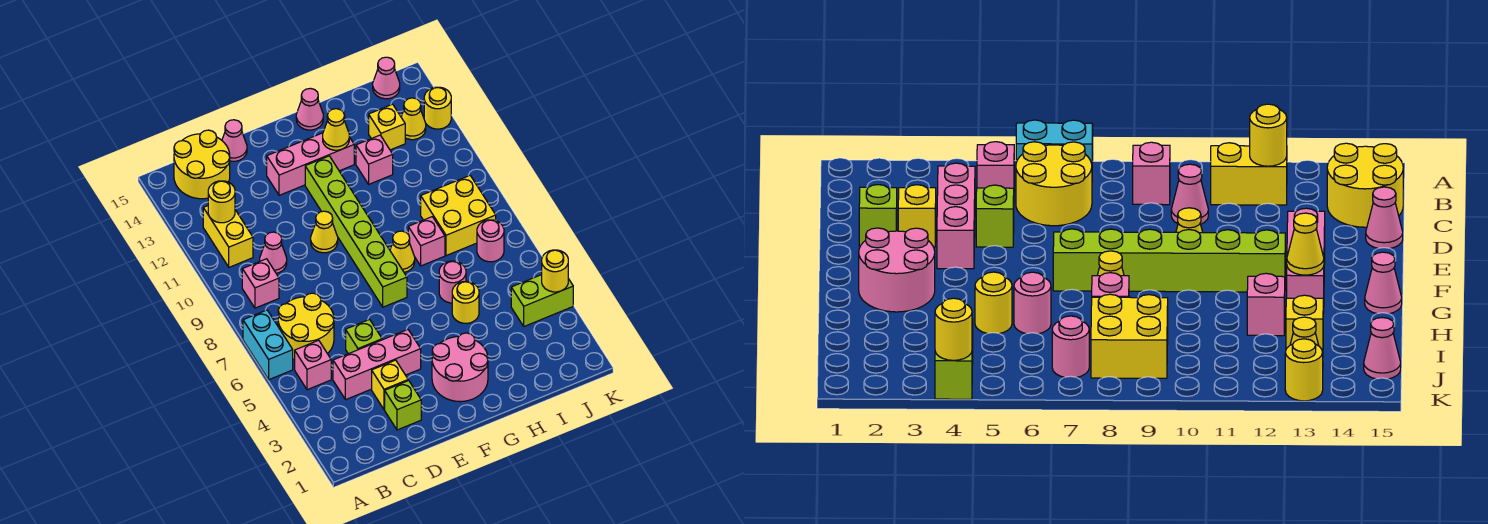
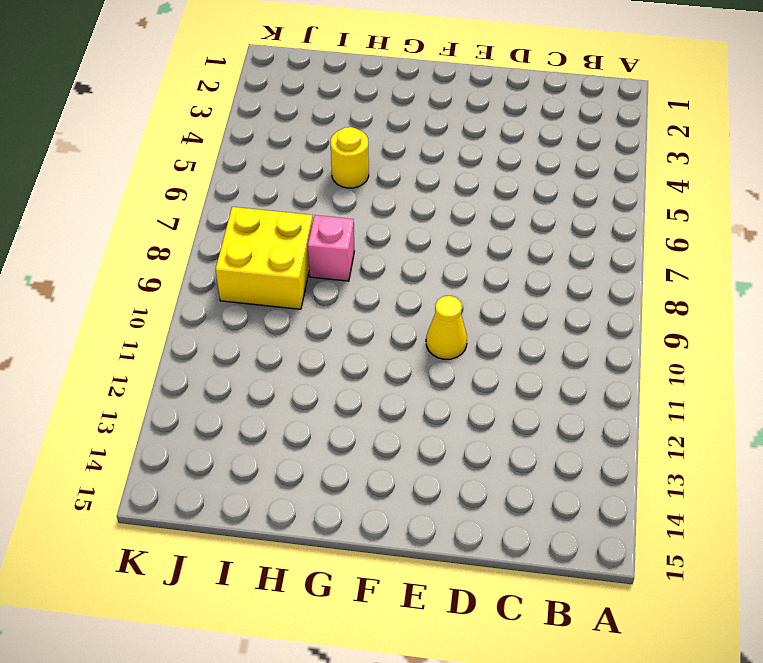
none -> cyan brick A6:A7 level 1
none -> pink brick B5 level 1
none -> yellow round brick B6:C7 level 1
none -> pink brick B9 level 1

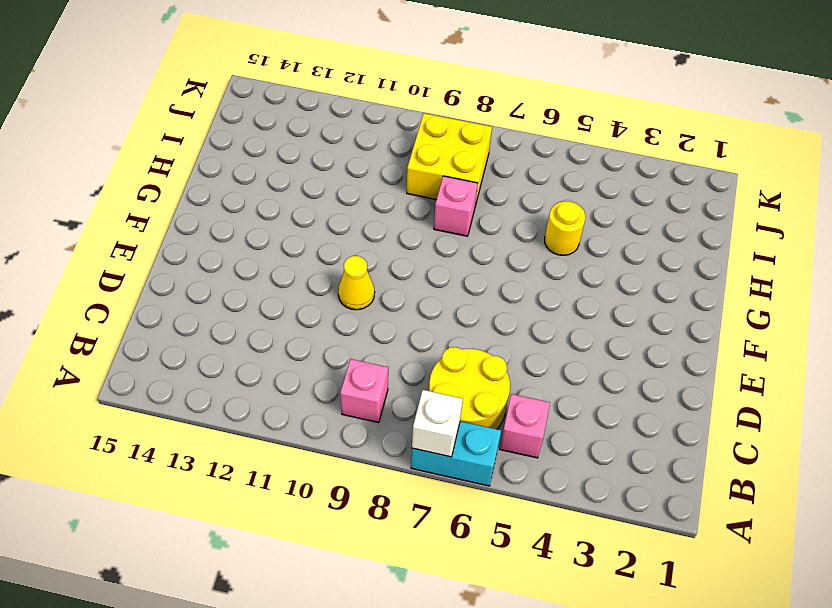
white brick A7 level 2 -> none
none -> yellow brick B11:B12 level 1
none -> yellow round brick B14:C15 level 1
none -> pink brick C4:E4 level 1
none -> pink cone C10 level 1

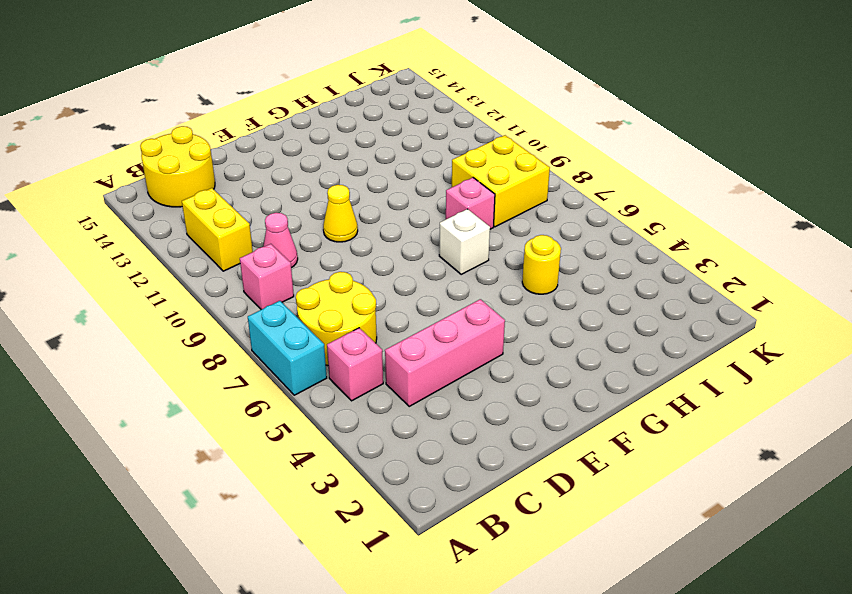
white brick G7 level 1 -> none
none -> lime brick D2 level 1
none -> yellow brick D3 level 1
none -> lime brick D5 level 1
none -> pink cone D15 level 1

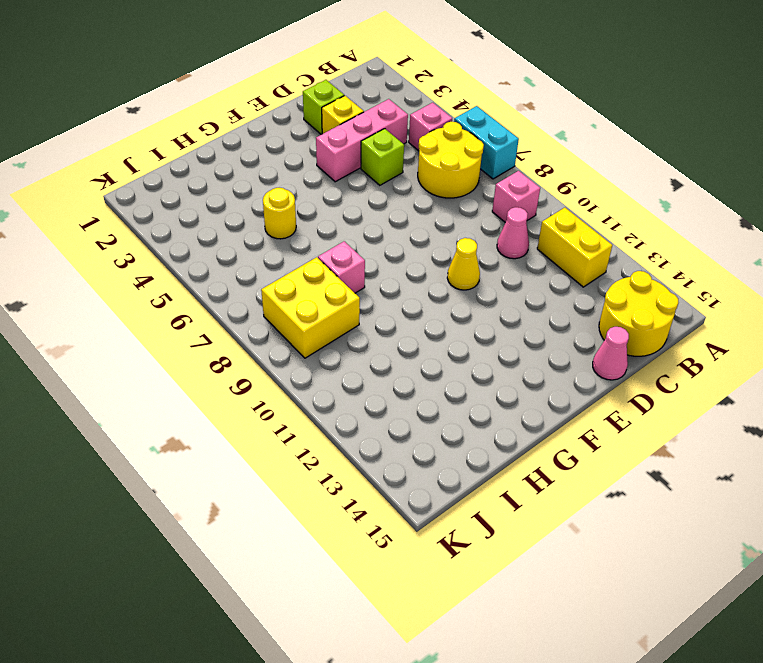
none -> pink brick E13:G13 level 1
none -> pink round brick F2:G3 level 1
none -> lime brick F7:F12 level 1
none -> yellow cone G8 level 1

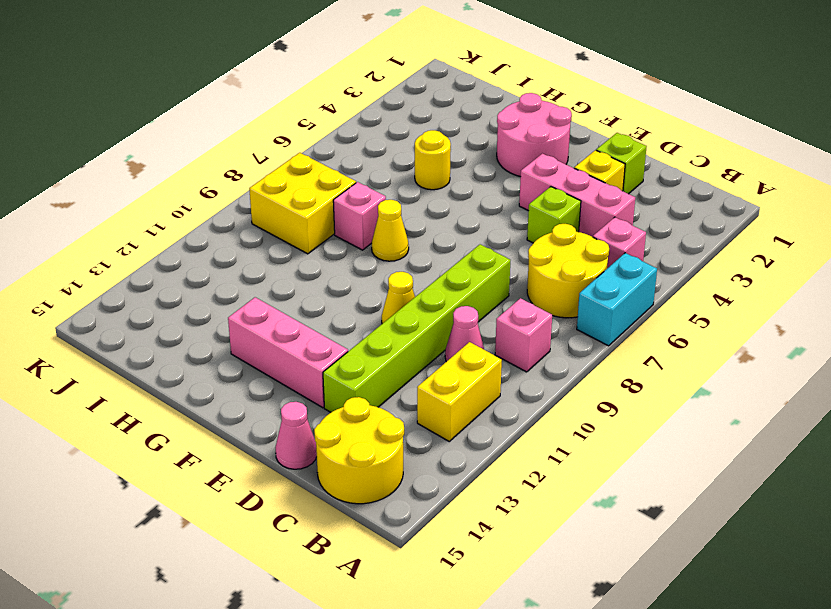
lime brick D8:D13 level 1 -> lime brick F7:F12 level 1
none -> pink cone G15 level 1
none -> pink round brick H6 level 1
none -> pink brick H12 level 1
none -> yellow brick I13 level 1

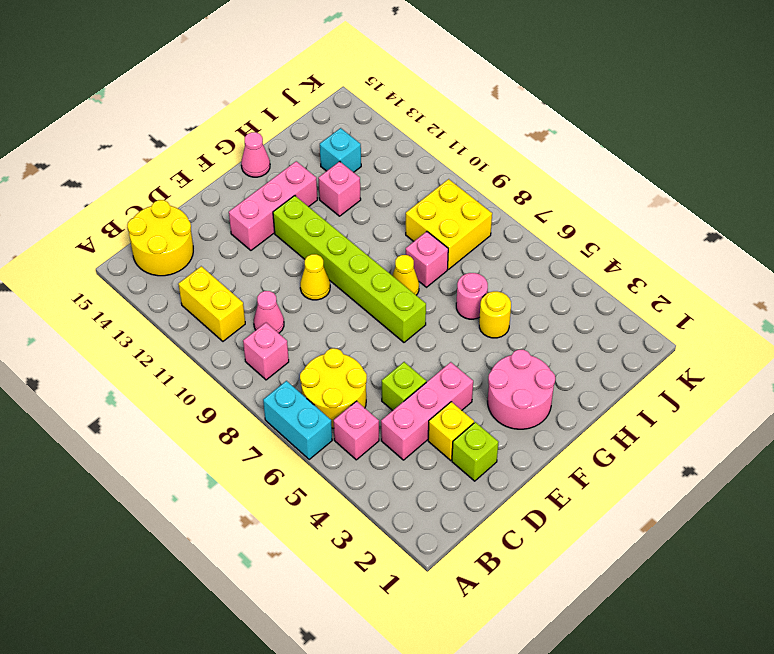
cyan brick I13 level 1 -> yellow brick I13 level 1
none -> pink cone D15 level 1
none -> lime brick J4:K4 level 1
none -> pink round brick J7 level 1
none -> yellow cone J13 level 1

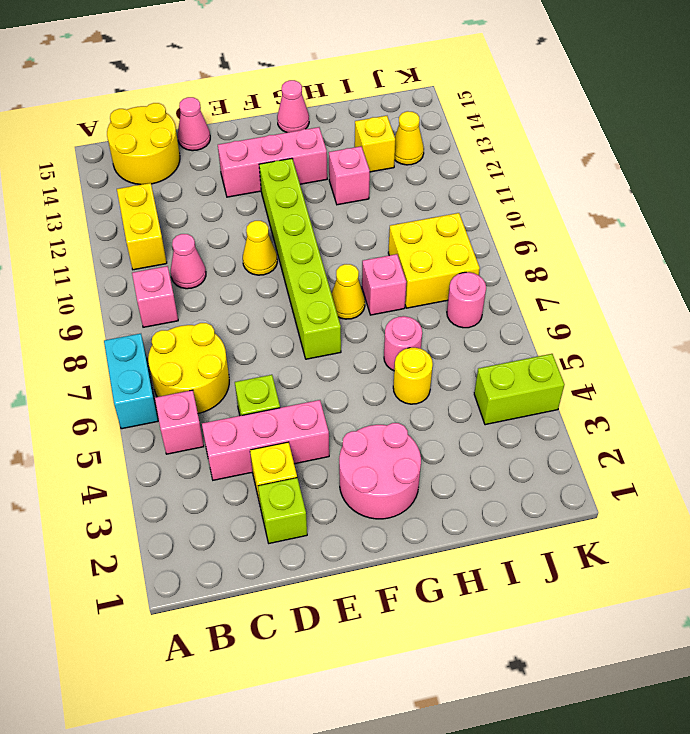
none -> pink cone J15 level 1
none -> yellow round brick K13 level 1
none -> yellow round brick B12 level 2
none -> yellow cone G13 level 2

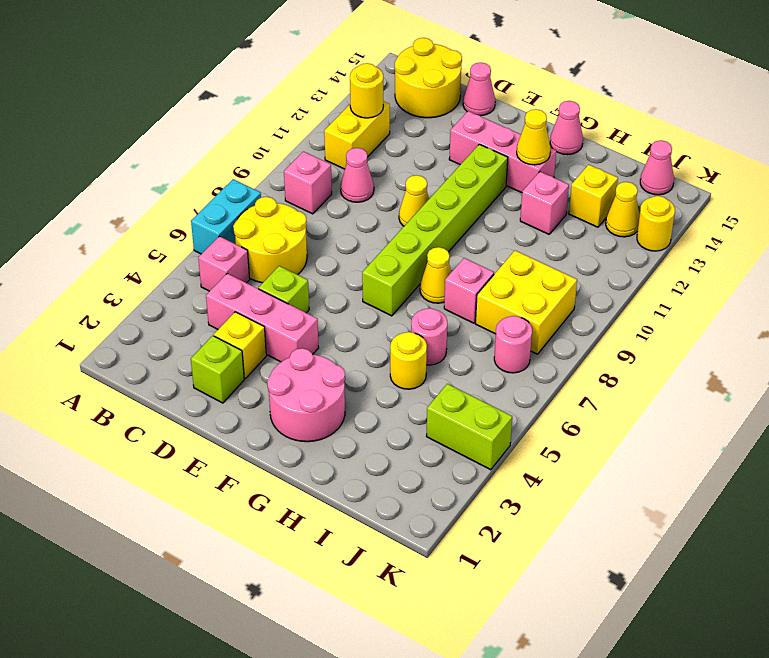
none -> yellow round brick K4 level 2

